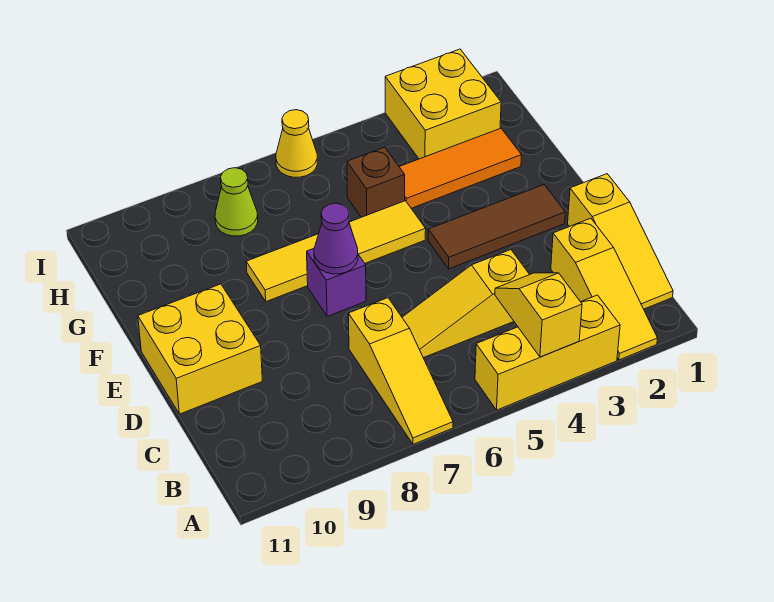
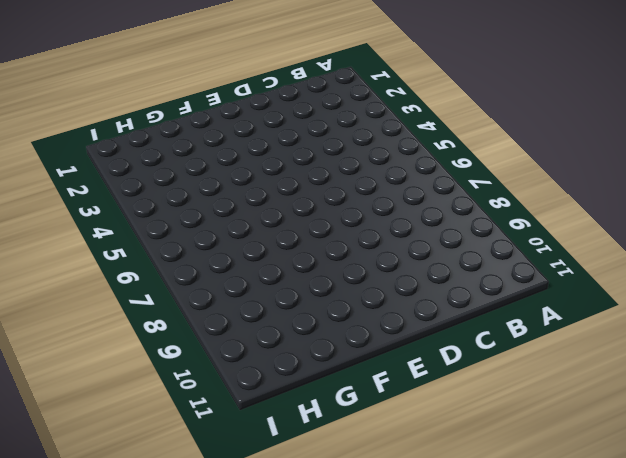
none -> yellow slope A2:C2 level 1 top C
none -> yellow brick A3:A5 level 1
none -> yellow slope A7:C7 level 1 top C

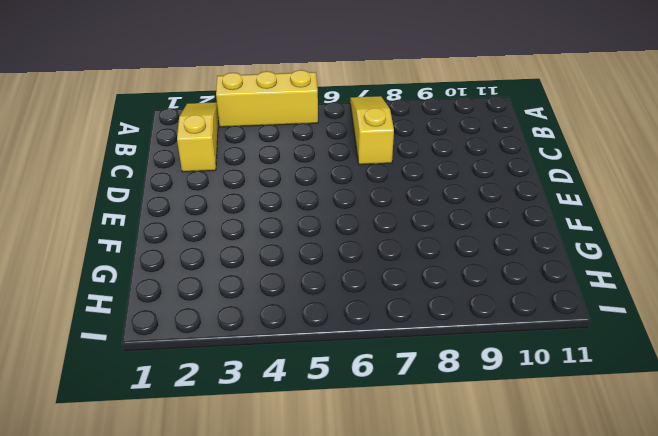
none -> yellow slope B1:D1 level 1 top D
none -> yellow slope C4:C6 level 1 top 4
none -> yellow brick D10:E11 level 1

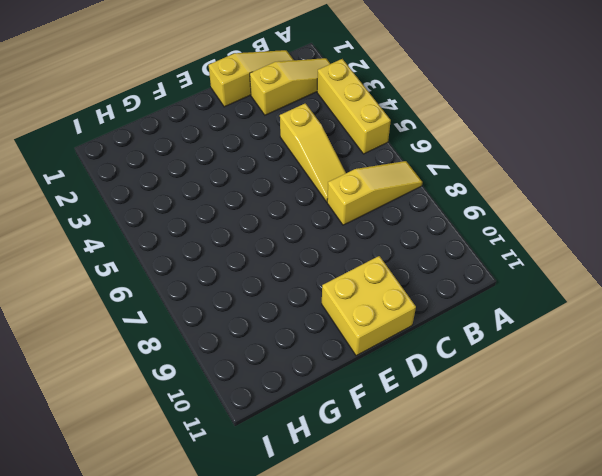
none -> brown tile E2:E4 level 1
none -> purple brick E7 level 1
none -> yellow tile F5:F8 level 1

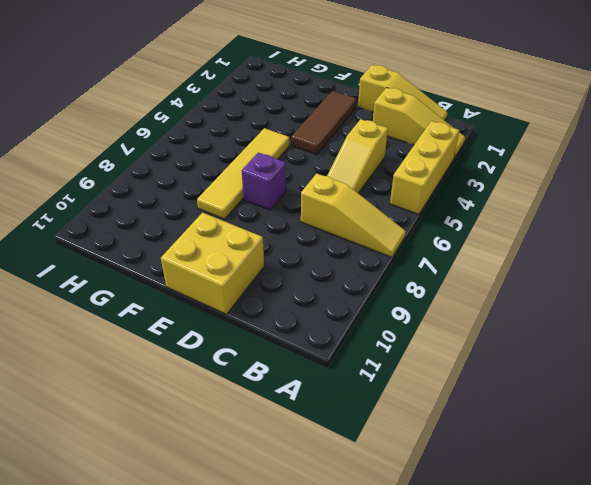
none -> orange tile G2:G4 level 1
none -> brown brick G5 level 1
none -> yellow brick H2:I3 level 1

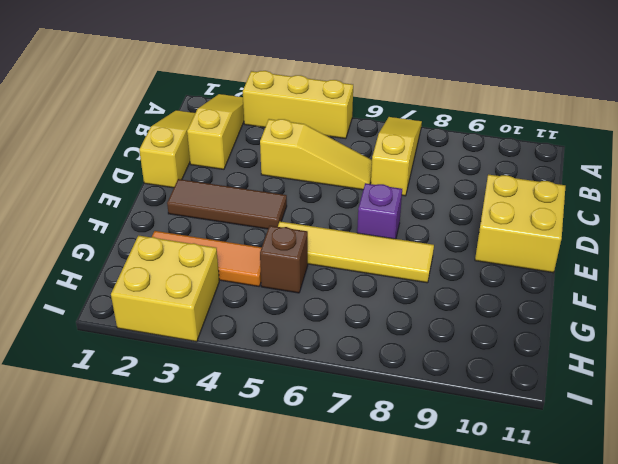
none -> lime cone H8 level 1
none -> yellow cone I6 level 1
none -> yellow slope A4:B4 level 2 top A

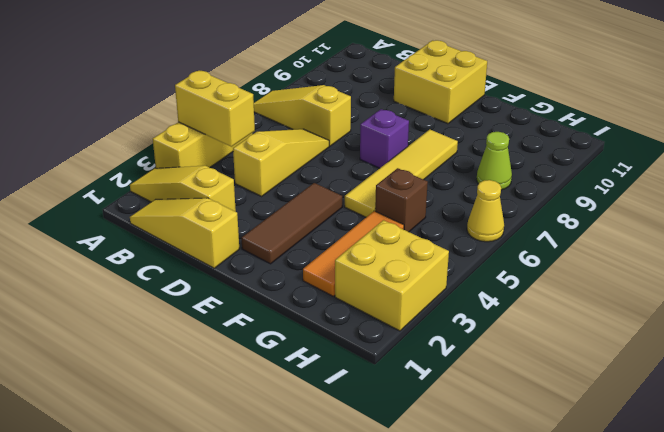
yellow brick A4:B4 level 2 -> yellow slope A4:B4 level 2 top A
none -> purple cone E7 level 2

